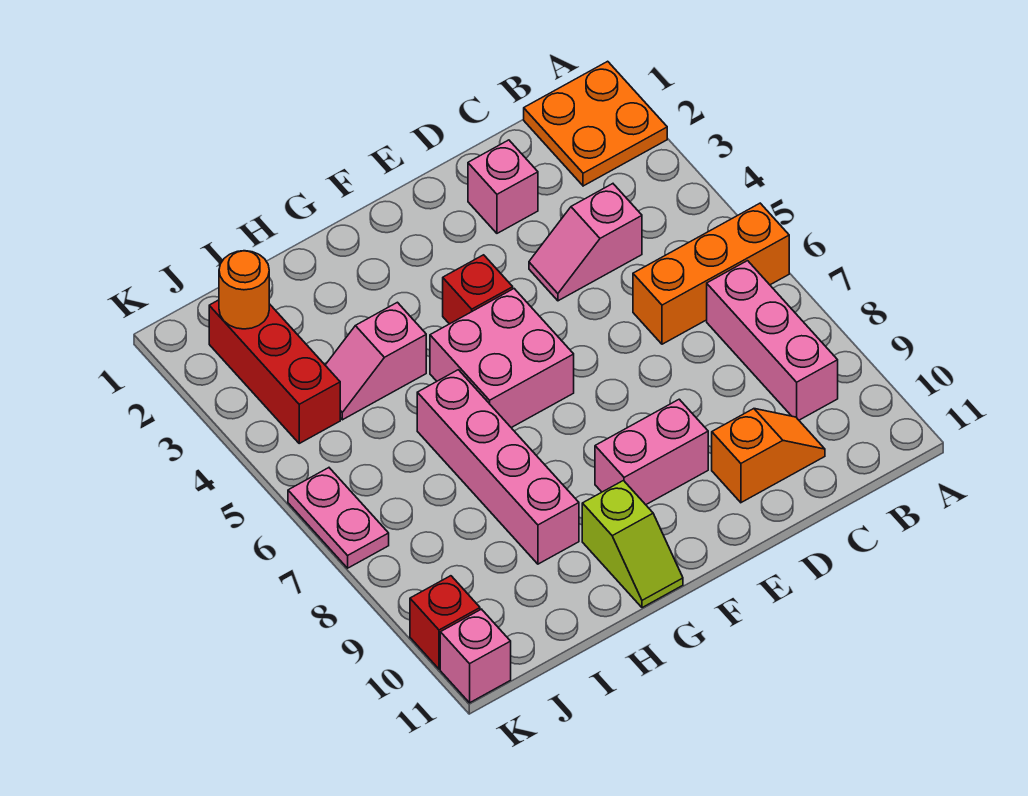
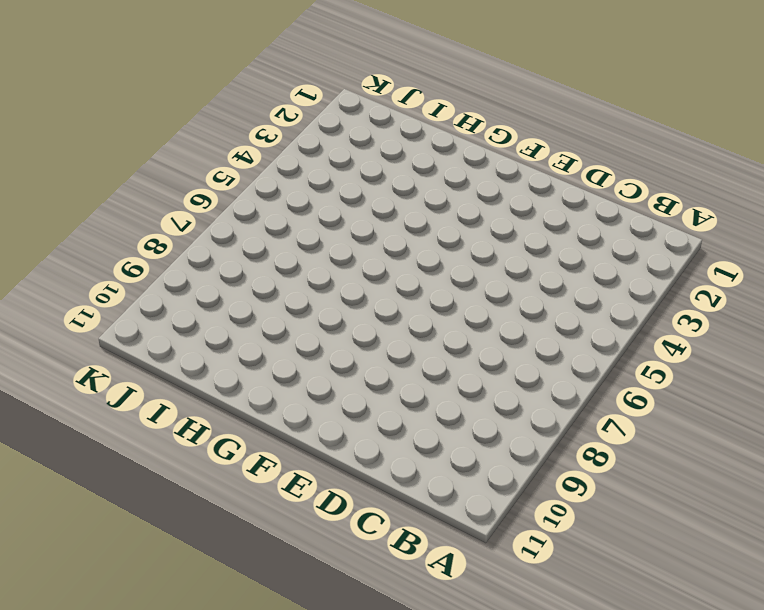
none -> orange plate A1:B2 level 1
none -> orange brick A6:C6 level 1
none -> pink brick B7:B9 level 1

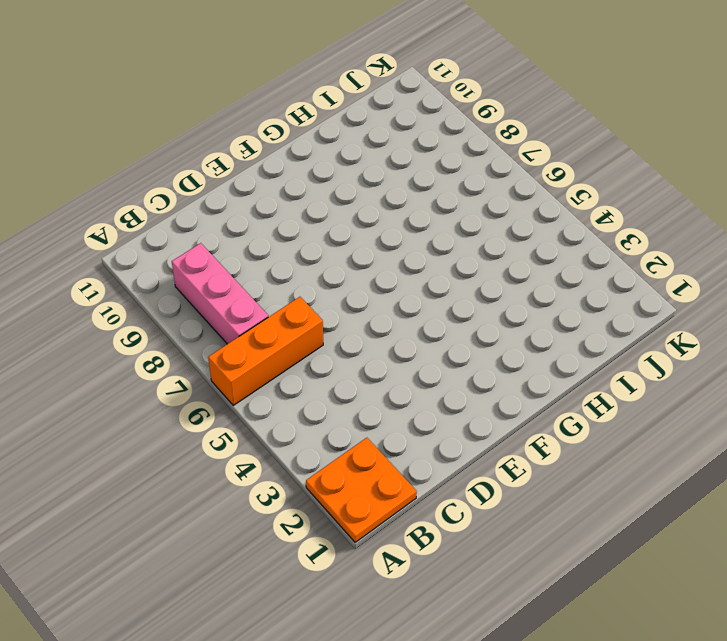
none -> pink slope C4:D4 level 1 top C
none -> orange slope C10:D10 level 1 top D
none -> pink brick D2 level 1

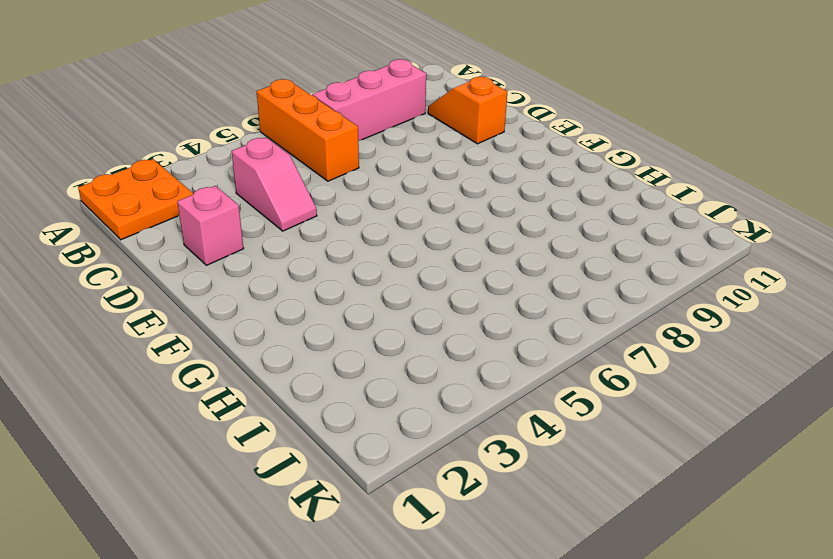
none -> pink brick E9:F9 level 1
none -> red brick F4 level 1
none -> pink brick F5:G6 level 1

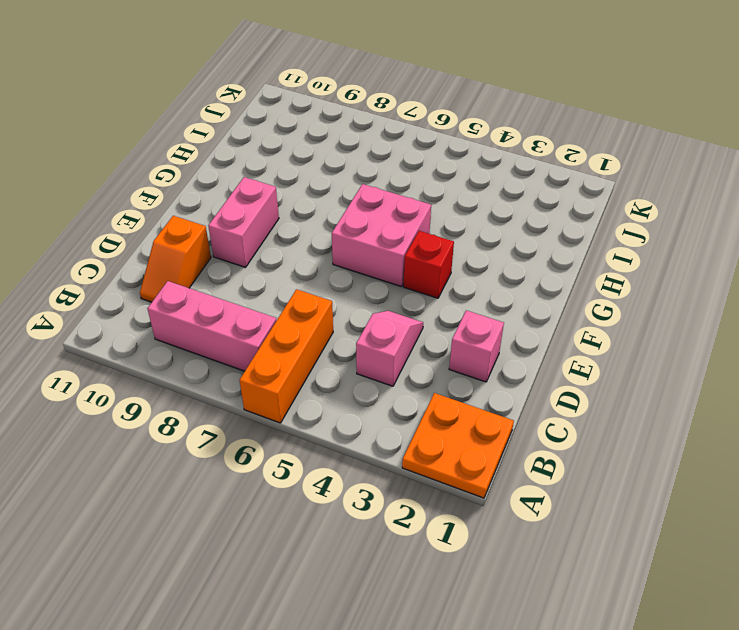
none -> lime slope G10:G11 level 1 top 10
none -> pink slope H4:I4 level 1 top H
none -> pink brick H6:H9 level 1

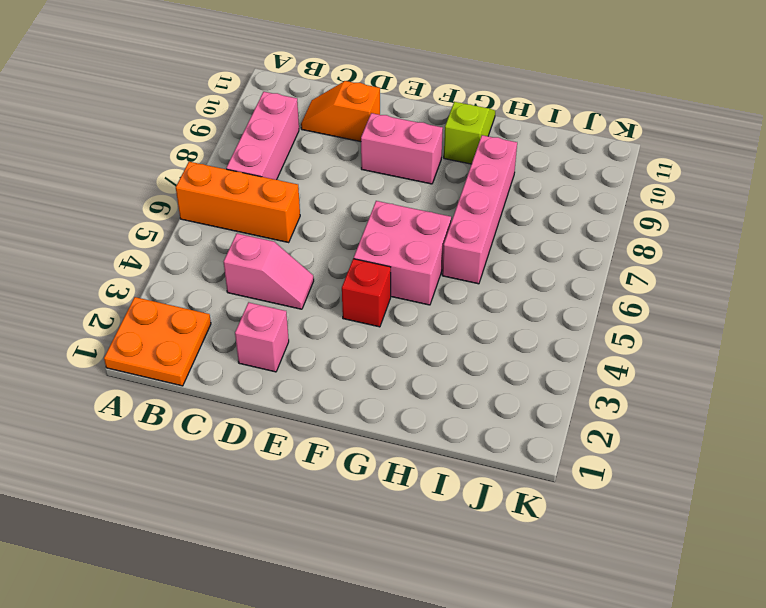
none -> pink slope H4:I4 level 1 top H
none -> red brick J2:J4 level 1
none -> pink plate K6:K7 level 1

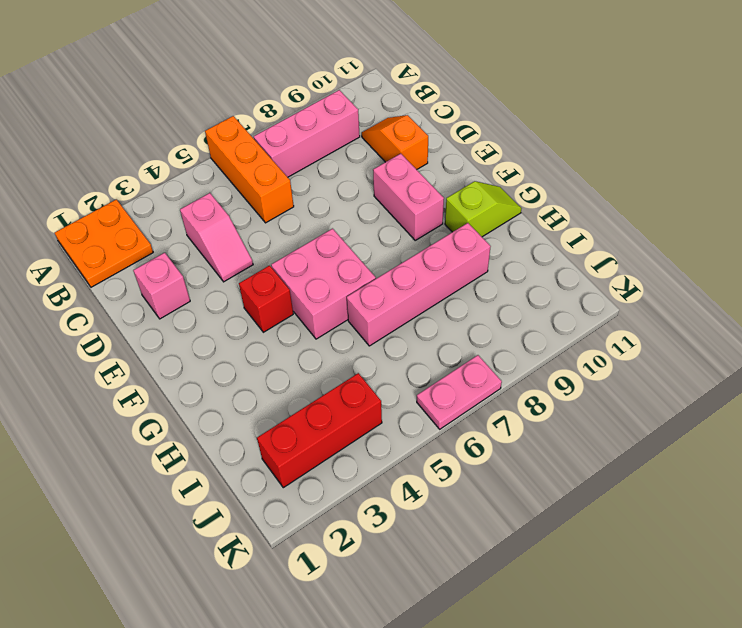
none -> pink slope H4:I4 level 1 top H
none -> red brick K10 level 1
none -> pink brick K11 level 1

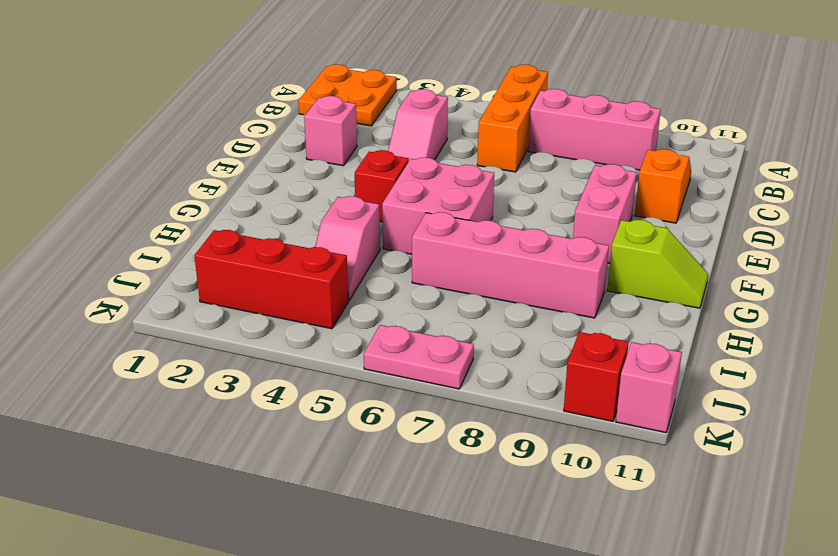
none -> orange round brick J2 level 2

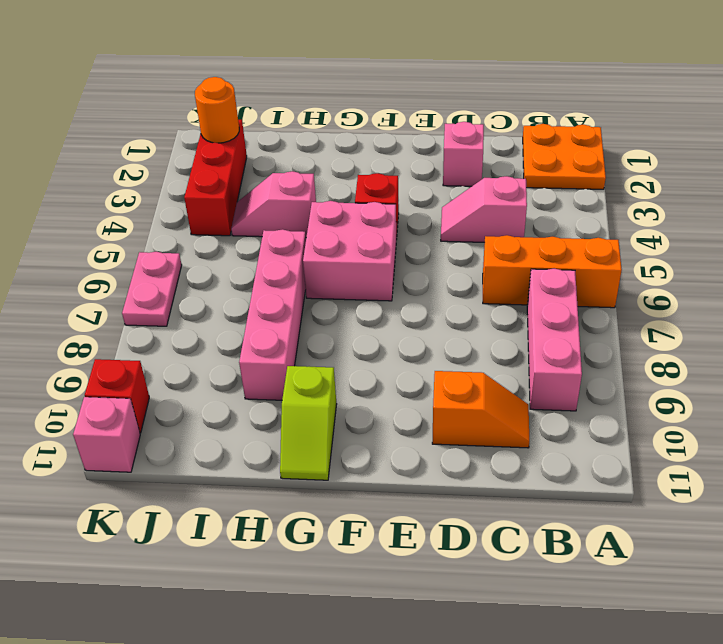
none -> pink brick E9:F9 level 1

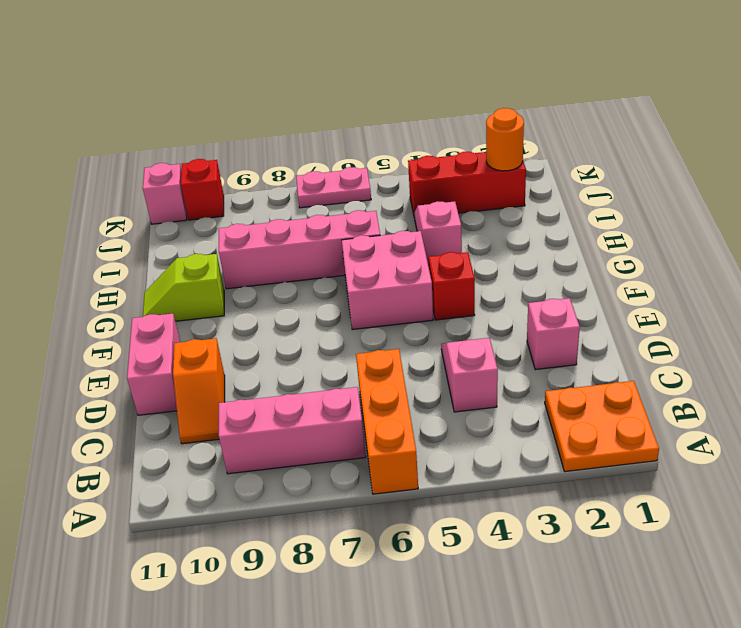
pink brick D11:E11 level 1 -> pink brick E9:F9 level 1

